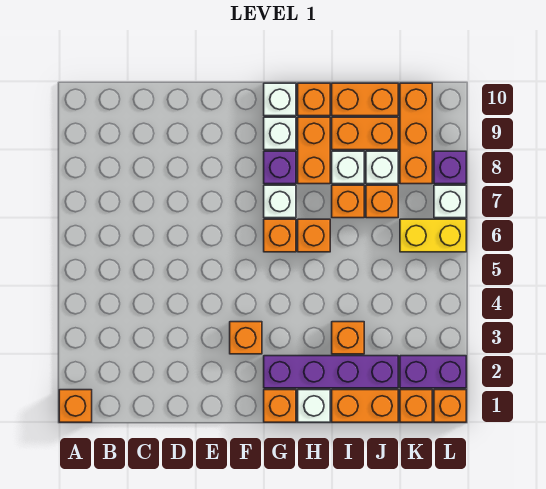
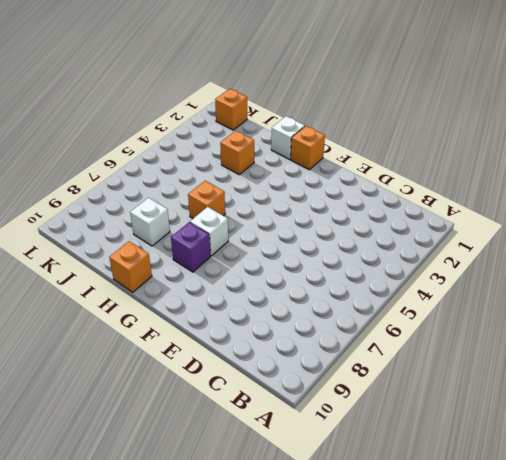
none -> orange brick A1 level 1
none -> orange brick F3 level 1
none -> purple brick G2:J2 level 1

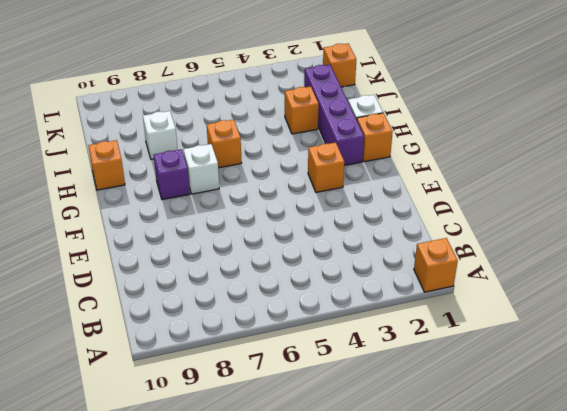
none -> orange brick G6 level 1
none -> white brick G9 level 1
none -> white brick G10 level 1

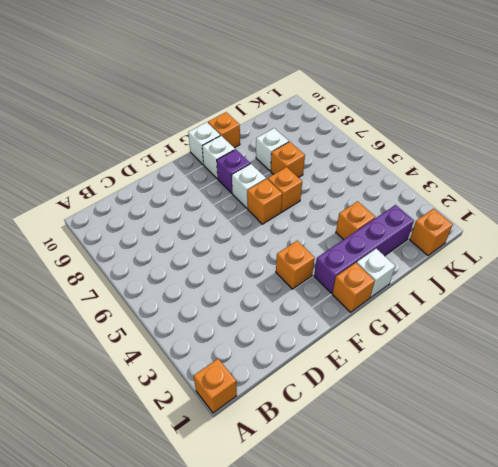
none -> orange brick H8:H9 level 1
none -> orange brick I1:J1 level 1
none -> orange brick I9:J9 level 1

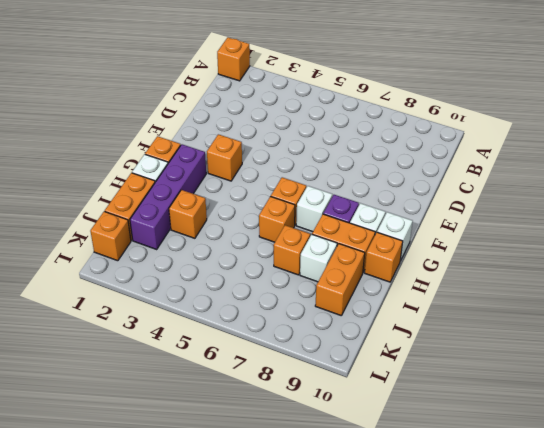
none -> orange brick I10:J10 level 1
none -> orange brick J7 level 1
none -> white brick J8 level 1

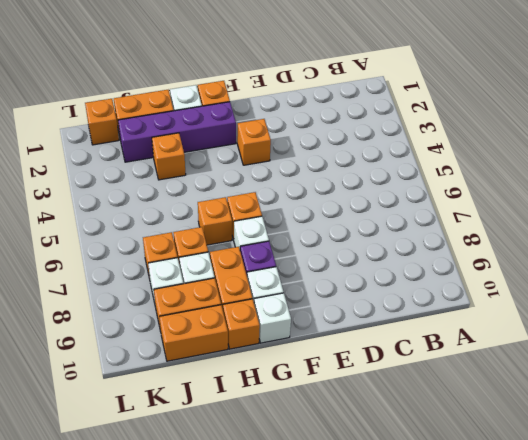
none -> orange brick A1 level 1
none -> purple brick K2:L2 level 1
none -> yellow brick K6:L6 level 1

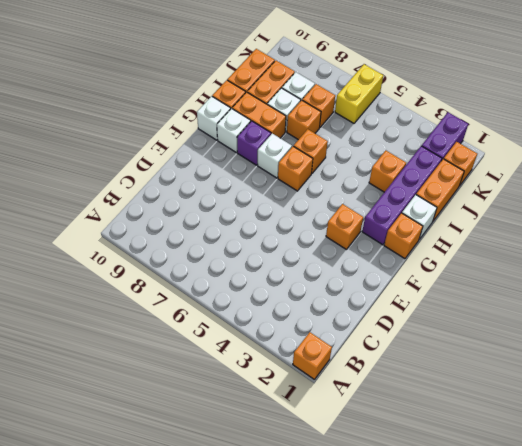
none -> orange brick K8:K10 level 1
none -> orange brick L1 level 1
none -> white brick L7 level 1

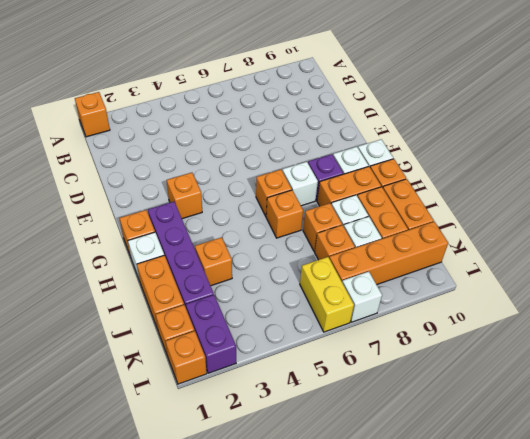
orange brick K7:K10 level 1 -> orange brick K8:K10 level 1
none -> purple brick L8 level 1

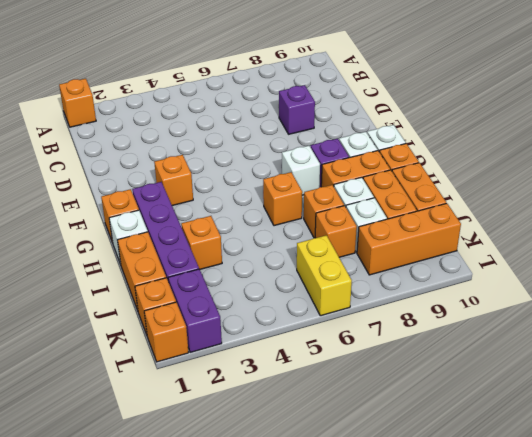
purple brick D8 level 1 -> purple brick L8 level 1
none -> orange brick G6 level 1
none -> white brick L7 level 1

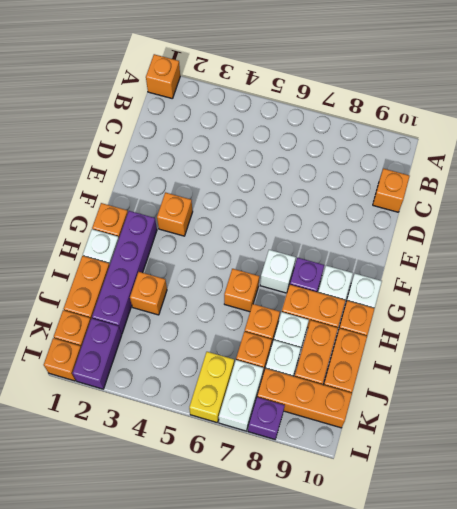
orange brick C10 level 1 -> orange brick G6 level 1
white brick K7:L7 level 1 -> white brick L7 level 1

